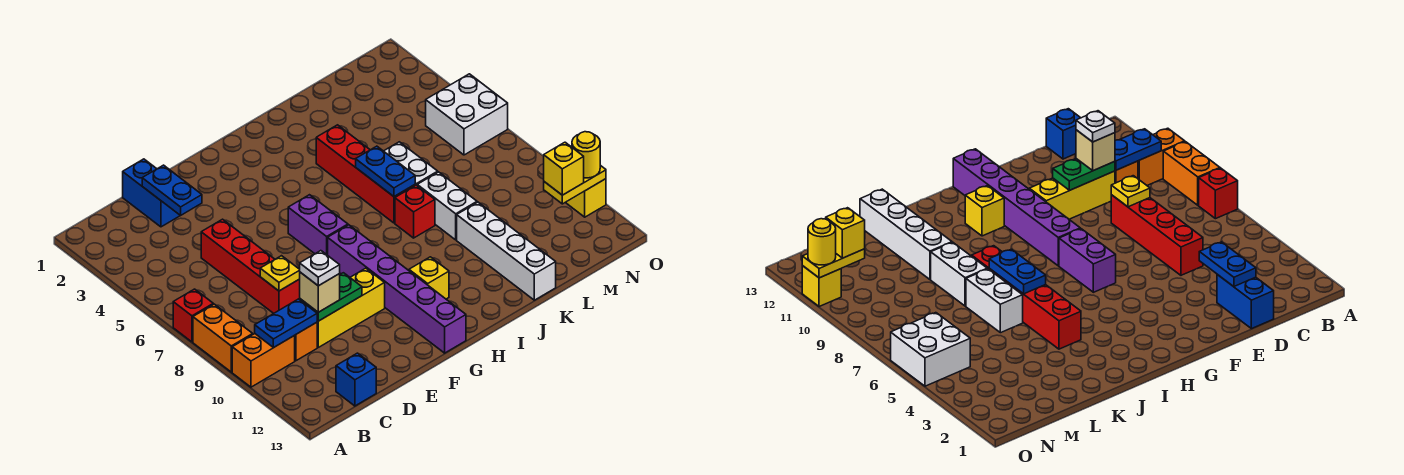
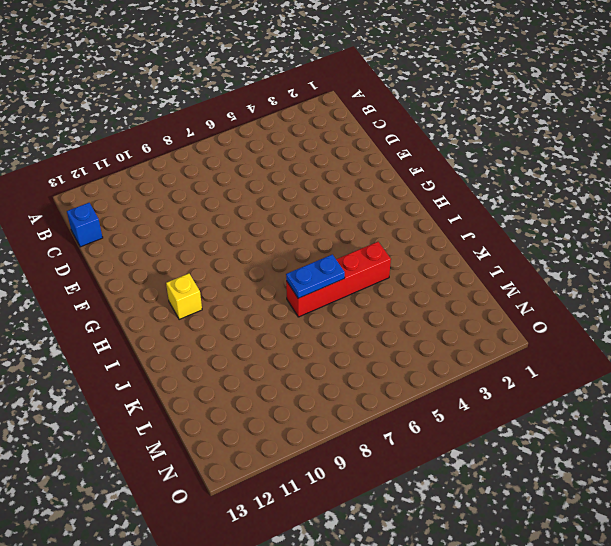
none -> red brick A7 level 1
none -> orange brick A8:A9 level 1
none -> orange brick A10:B10 level 1

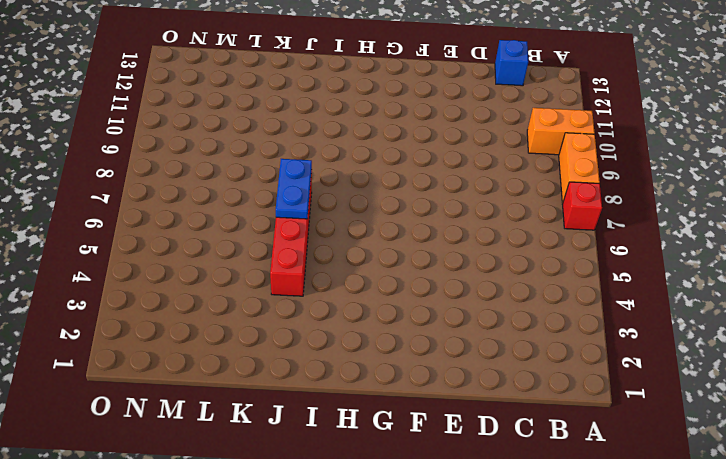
none -> orange brick C10 level 1
none -> blue brick D1:D2 level 1
none -> red brick D5:D8 level 1

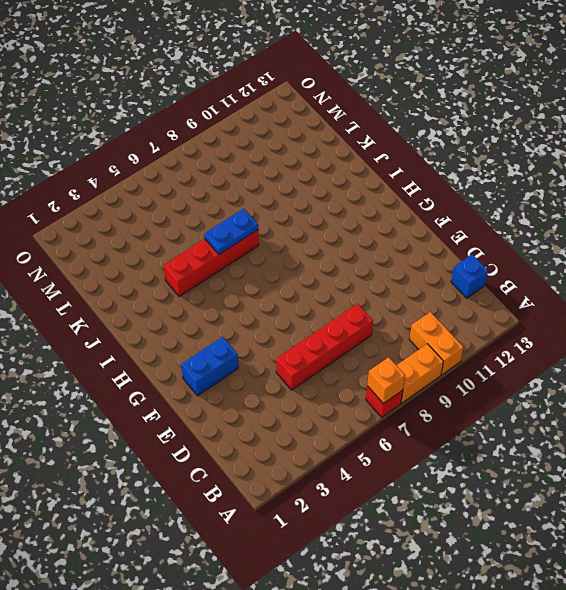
orange brick A7 level 2 -> orange brick C10 level 1
blue brick F2:F3 level 1 -> blue brick D1:D2 level 1
none -> yellow brick D10:F10 level 1
none -> purple brick G6:G7 level 1
none -> purple brick G8:G13 level 1

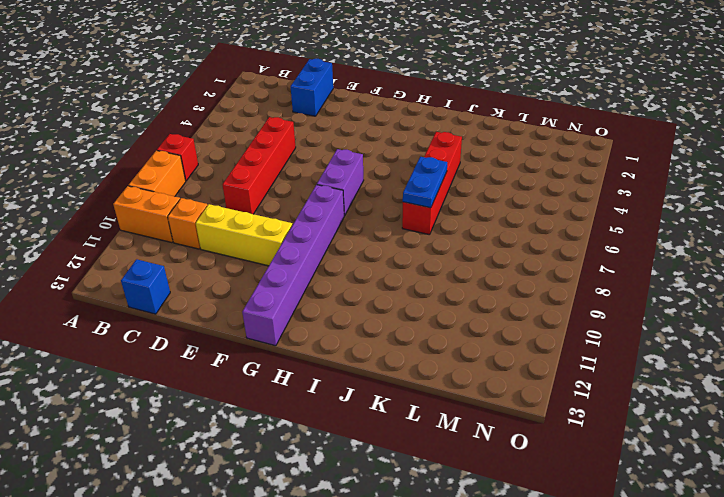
none -> yellow brick H11 level 1
none -> red brick J8 level 1
none -> white brick K6:K7 level 1

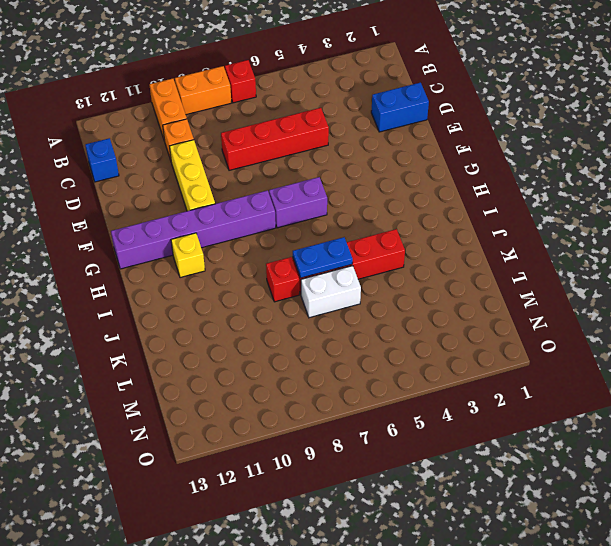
none -> white brick K8:K9 level 1
none -> white brick K10:K13 level 1
none -> white brick N5:O6 level 1

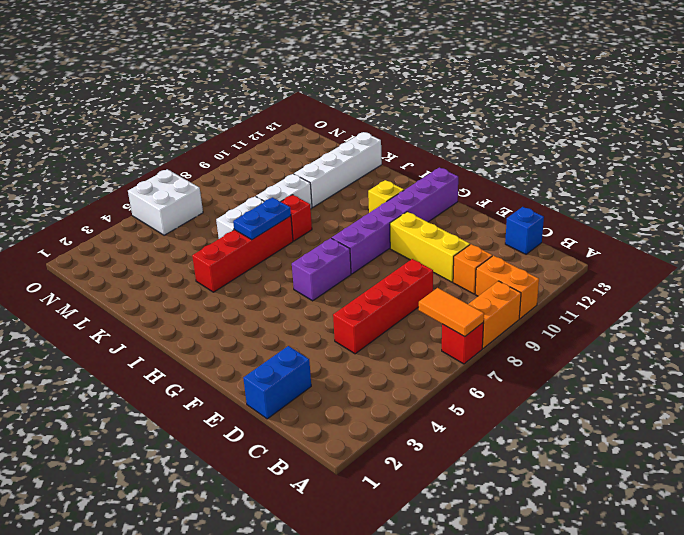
orange tile A7:B7 level 2 -> none
none -> yellow brick O11 level 1
none -> blue plate B10:C10 level 2
none -> blue plate D2:D3 level 2

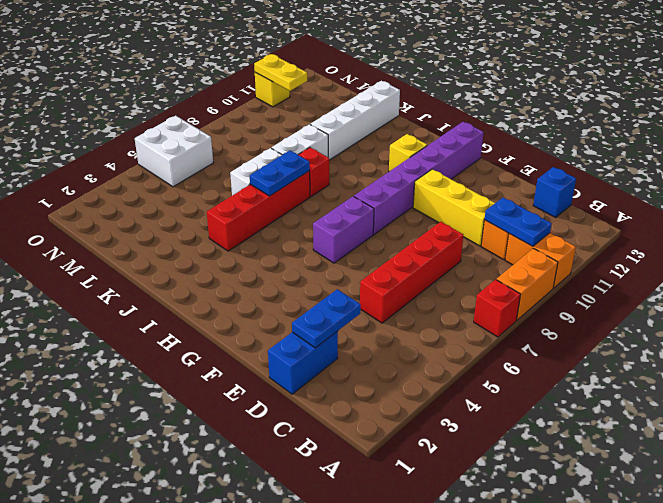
none -> yellow plate D8 level 2
none -> green plate D10:E10 level 2
none -> tan brick D10 level 3

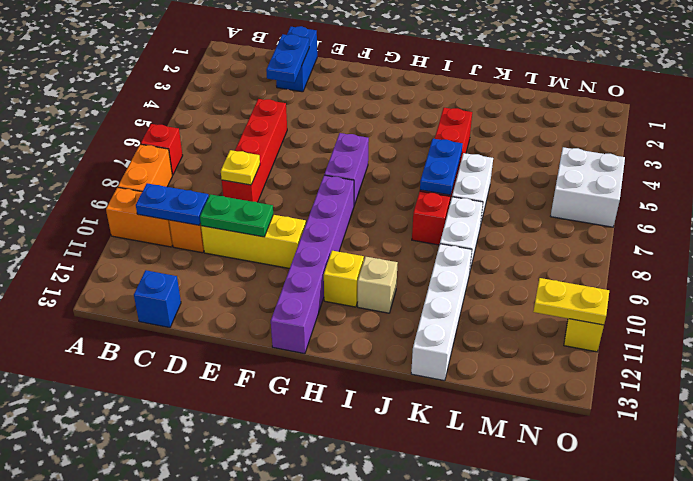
tan brick I11 level 1 -> tan brick D10 level 3
none -> yellow brick N11 level 3
none -> yellow round brick O11 level 3
none -> white plate D10 level 4

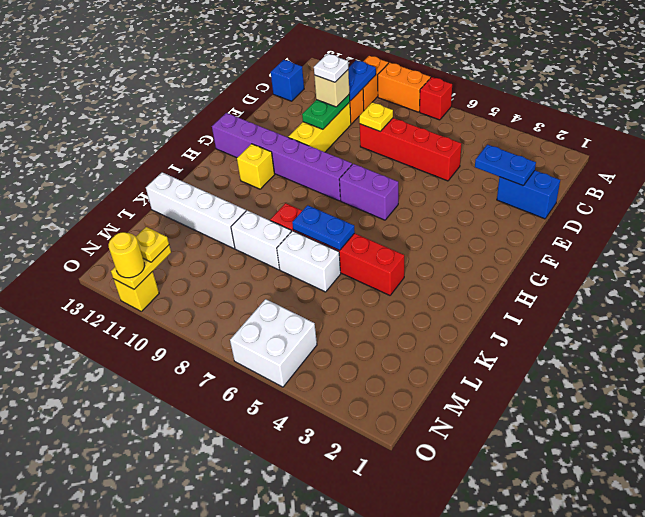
yellow plate N11 level 3 -> yellow brick N11 level 3

